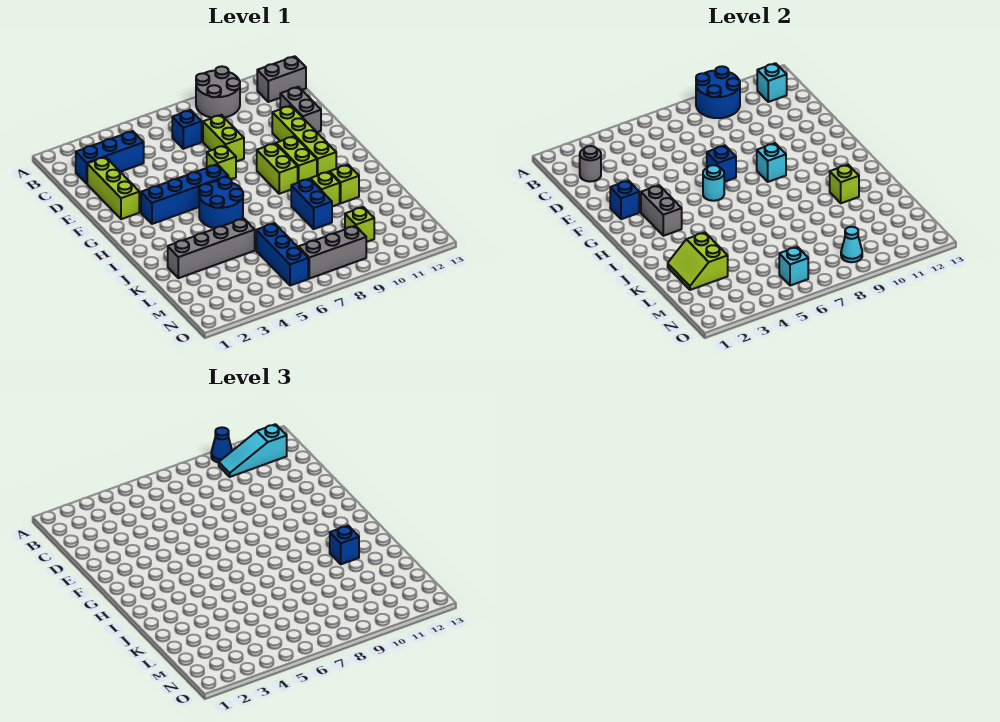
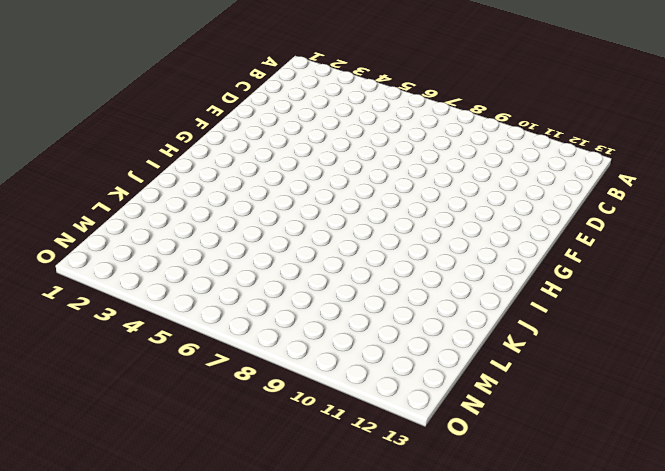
none -> grey round brick A9:B10 level 1
none -> grey brick B12:B13 level 1
none -> blue brick C2:C4 level 1
none -> blue brick C7 level 1

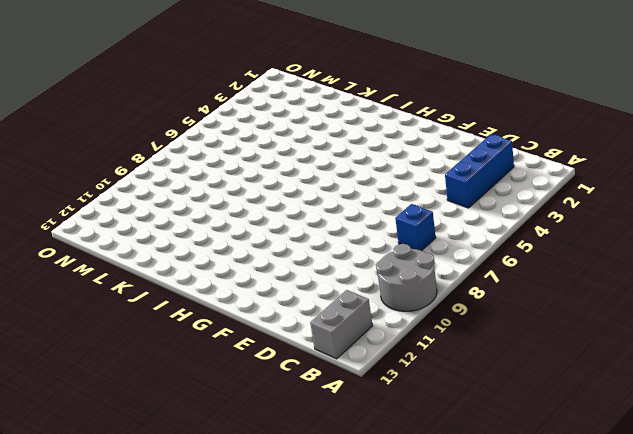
none -> lime brick D2:F2 level 1
none -> lime brick D8:E8 level 1
none -> grey brick D12:E12 level 1
none -> lime brick E11:H11 level 1

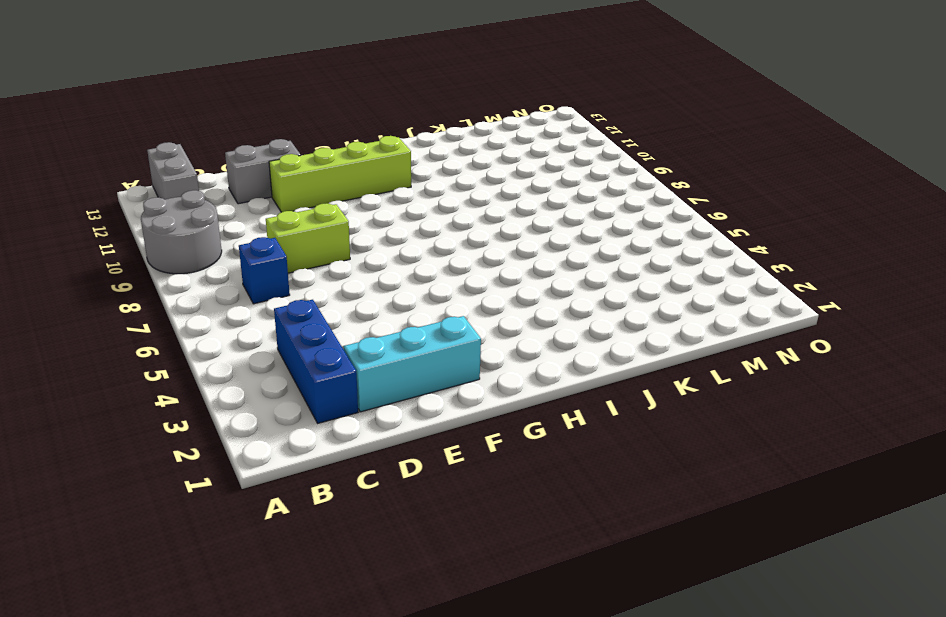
cyan brick D2:F2 level 1 -> lime brick D2:F2 level 1
none -> lime brick F7 level 1
none -> blue brick G3:G6 level 1
none -> lime brick G9:H9 level 1
none -> lime brick G10:H10 level 1

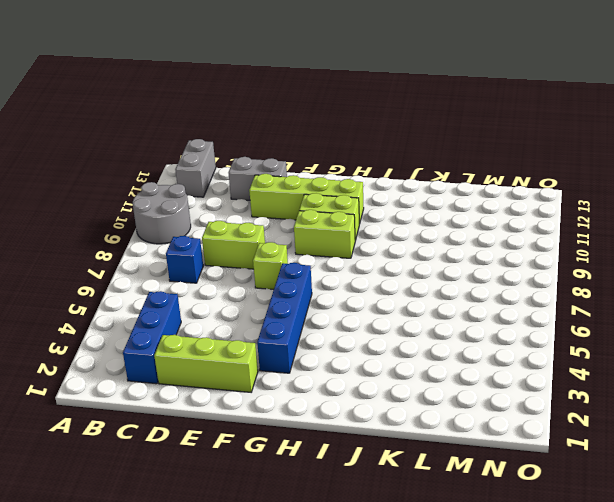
none -> blue round brick H5:I6 level 1
none -> blue brick J9:K9 level 1
none -> lime brick J10 level 1
none -> lime brick J11 level 1

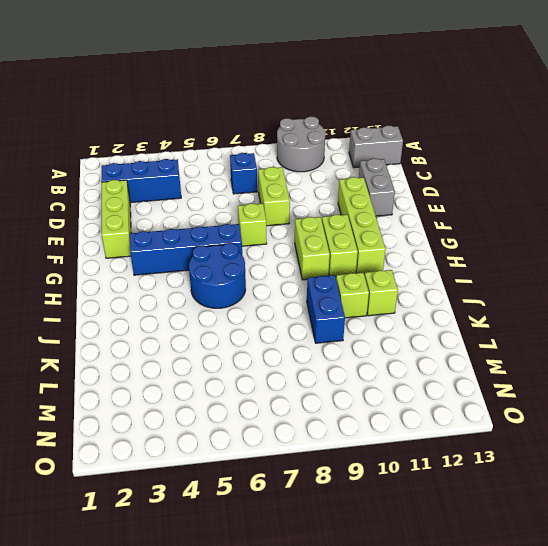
none -> grey brick K2:K5 level 1
none -> blue brick L6:N6 level 1
none -> lime brick M10 level 1
none -> grey brick N7:N9 level 1

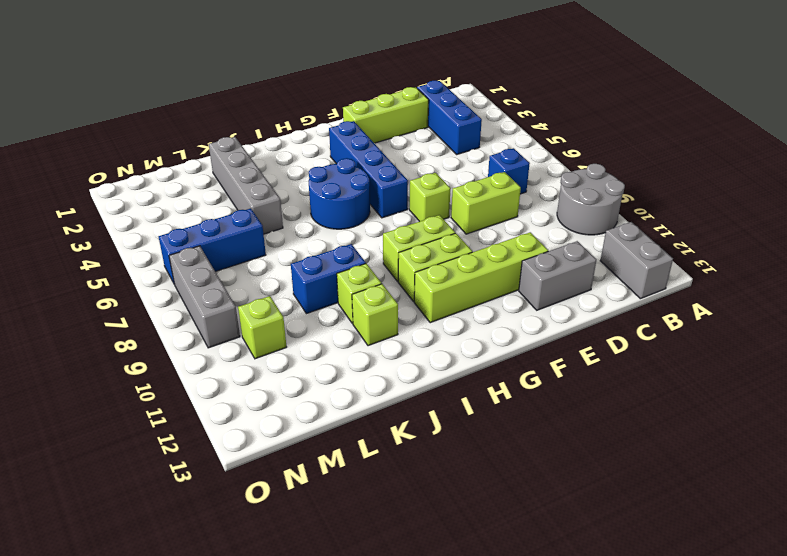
none -> blue round brick A9:B10 level 2
none -> cyan brick B12 level 2
none -> grey round brick C2 level 2
none -> blue brick F2 level 2

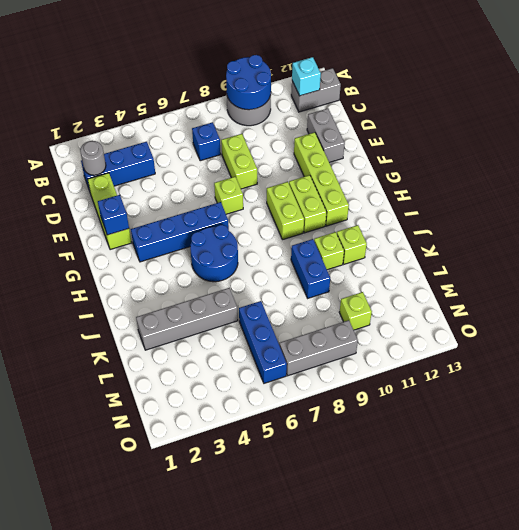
none -> blue brick F7 level 2
none -> grey brick G3:H3 level 2
none -> cyan round brick G6 level 2
none -> cyan brick G9 level 2

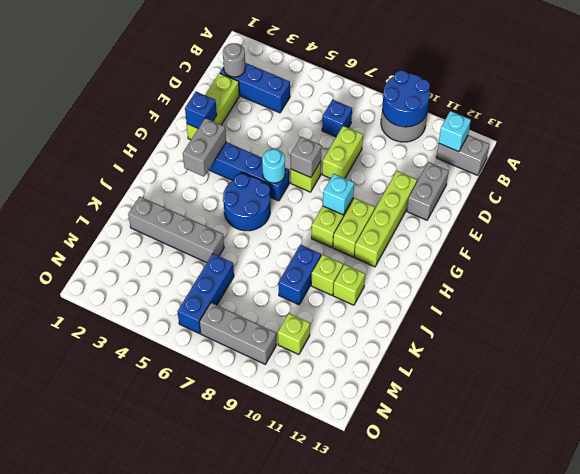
grey brick F7 level 2 -> blue brick F7 level 2
none -> lime brick J11 level 2
none -> lime slope K2:L3 level 2 top 3
none -> cyan brick N6 level 2
none -> cyan cone N9 level 2

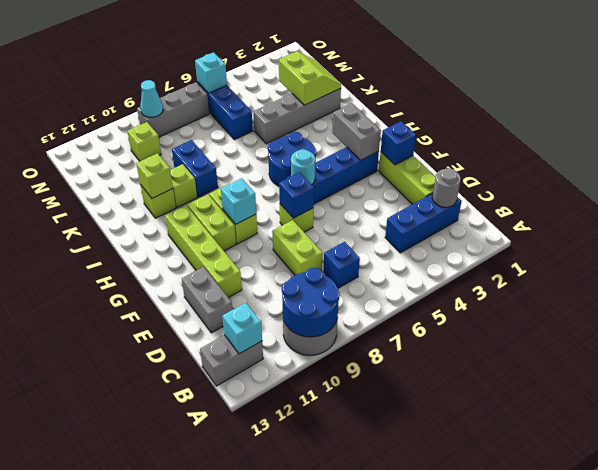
none -> blue cone A10 level 3
none -> cyan slope B10:B12 level 3 top 12
none -> blue brick J11 level 3

